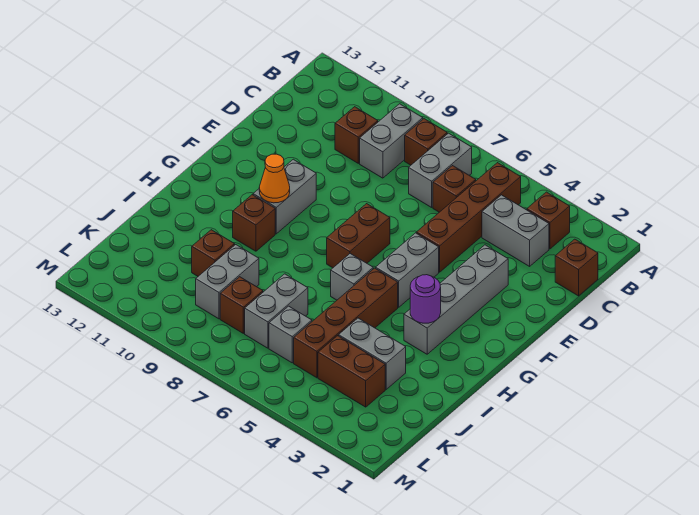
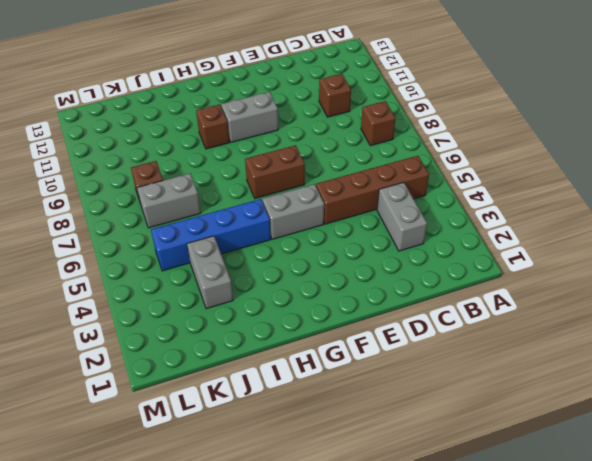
blue brick H5:K5 level 1 -> brown brick H5:K5 level 1
none -> brown brick B3 level 1
none -> grey brick B7:C7 level 1
none -> grey brick B9:C9 level 1

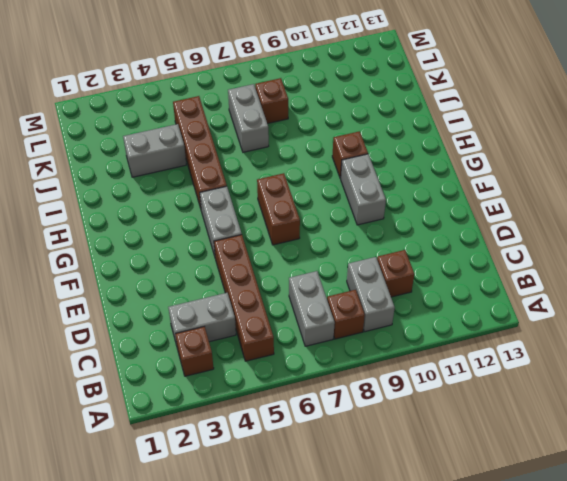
none -> brown brick C1 level 1
none -> brown brick C6 level 1
none -> grey brick E3:H3 level 1

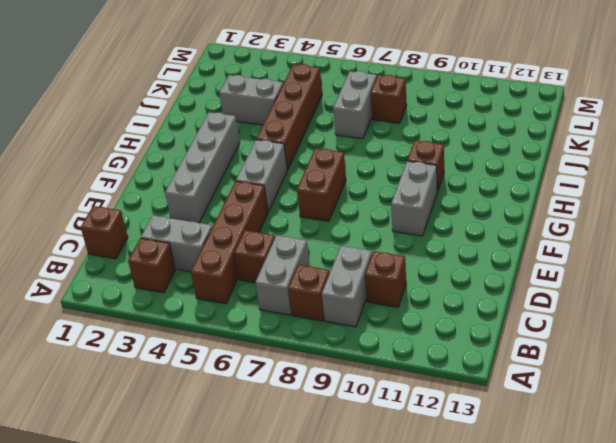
none -> grey brick H6 level 1
none -> grey brick J9:K9 level 1
none -> brown brick J10 level 1

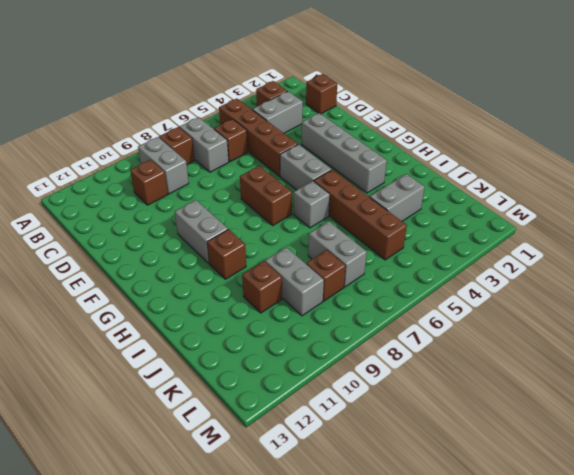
none -> brown brick K3:K4 level 1
none -> grey brick K6 level 1
none -> orange cone G10 level 2

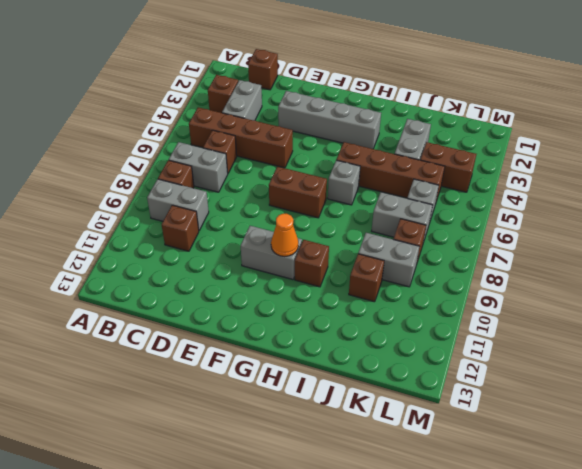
brown brick K4:L4 level 1 -> brown brick K3:K4 level 1
none -> grey brick F5:G5 level 1
none -> purple round brick H3 level 2

